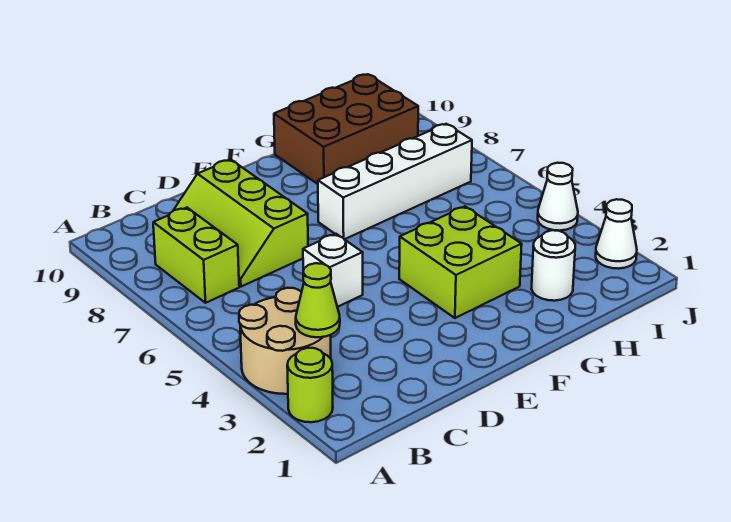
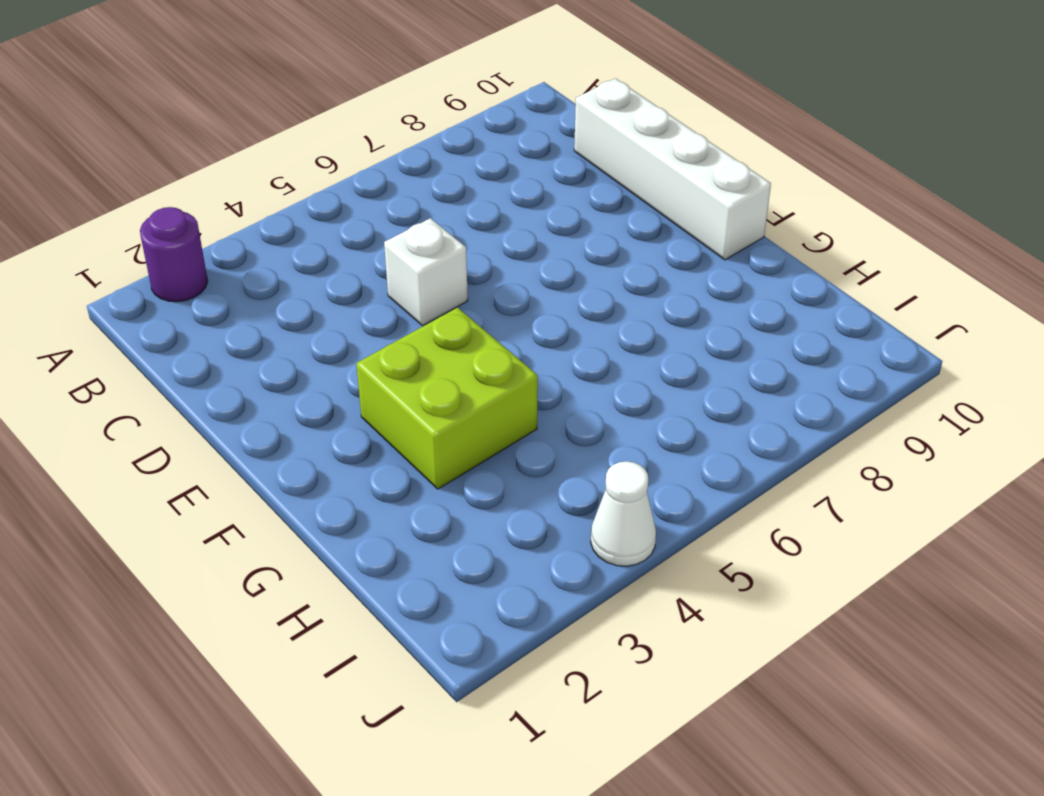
purple round brick A2 level 1 -> lime round brick A2 level 1
white brick C10:F10 level 1 -> white brick F7:I7 level 1
none -> tan round brick A3:B4 level 1
none -> lime brick B7:B8 level 1
none -> lime slope C7:D9 level 1 top D

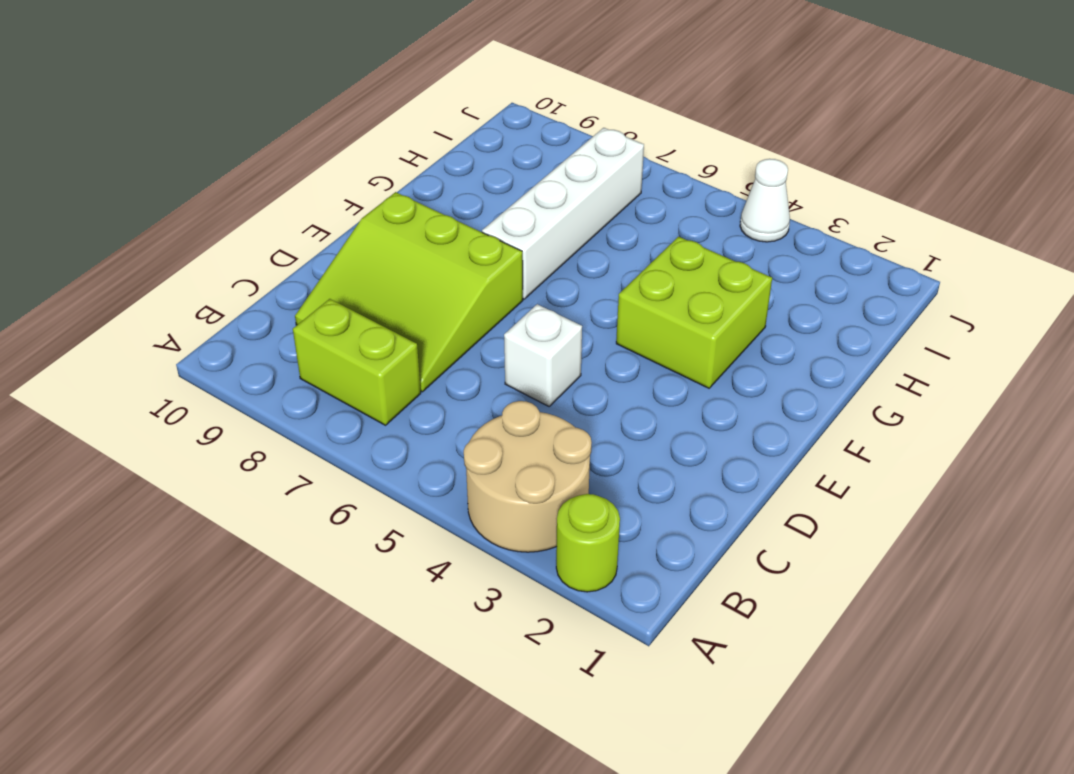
lime slope C7:E9 level 1 top E -> lime slope C7:D9 level 1 top D
none -> brown brick G9:I10 level 1
none -> white round brick H2 level 1
none -> white cone J2 level 1

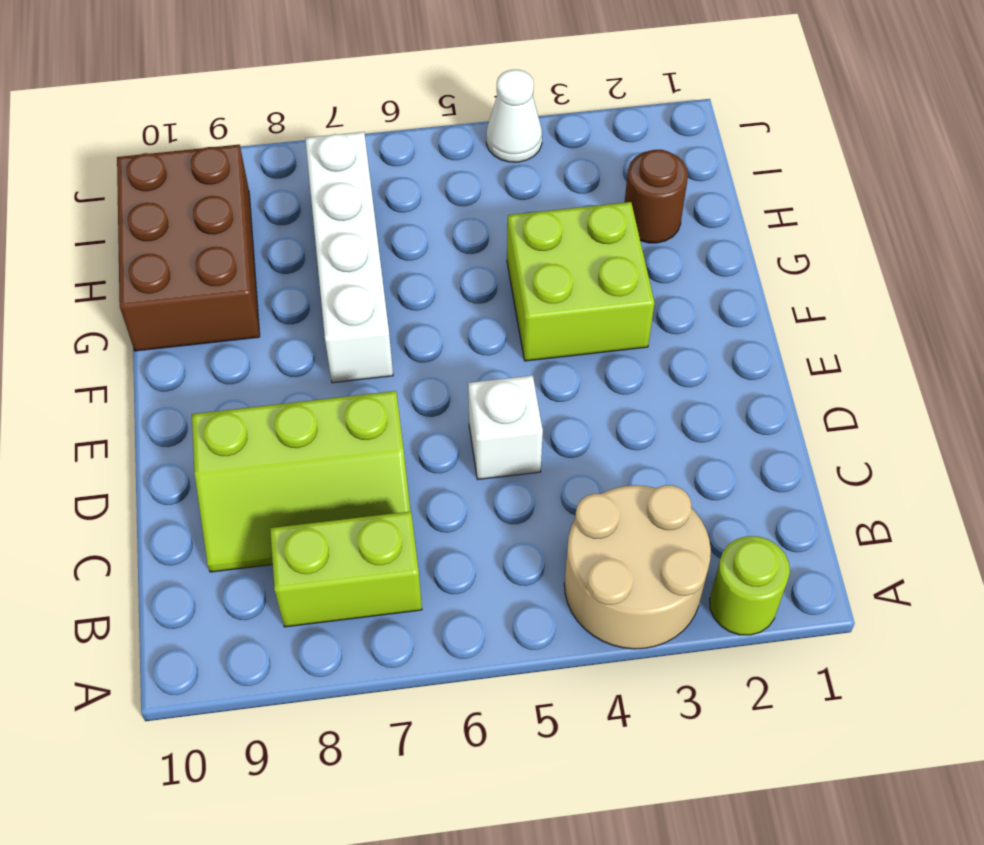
brown round brick H2 level 1 -> white round brick H2 level 1
none -> white cone J2 level 1
none -> lime cone B3 level 2

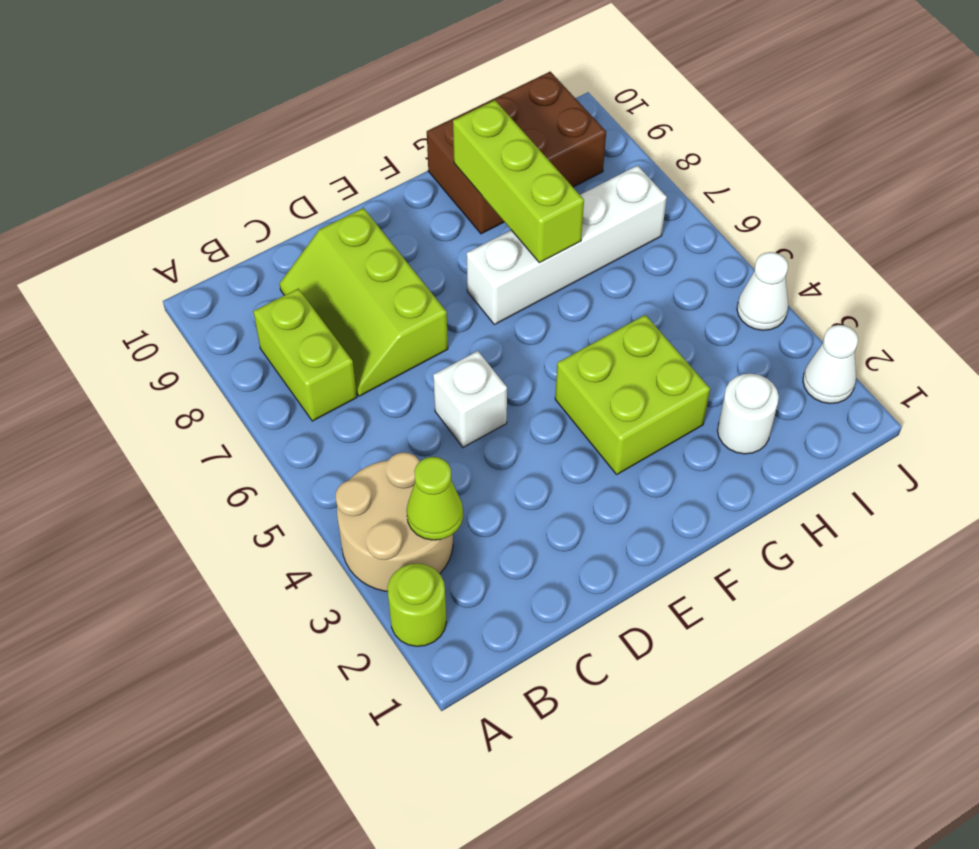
lime brick G7:G9 level 2 -> none

